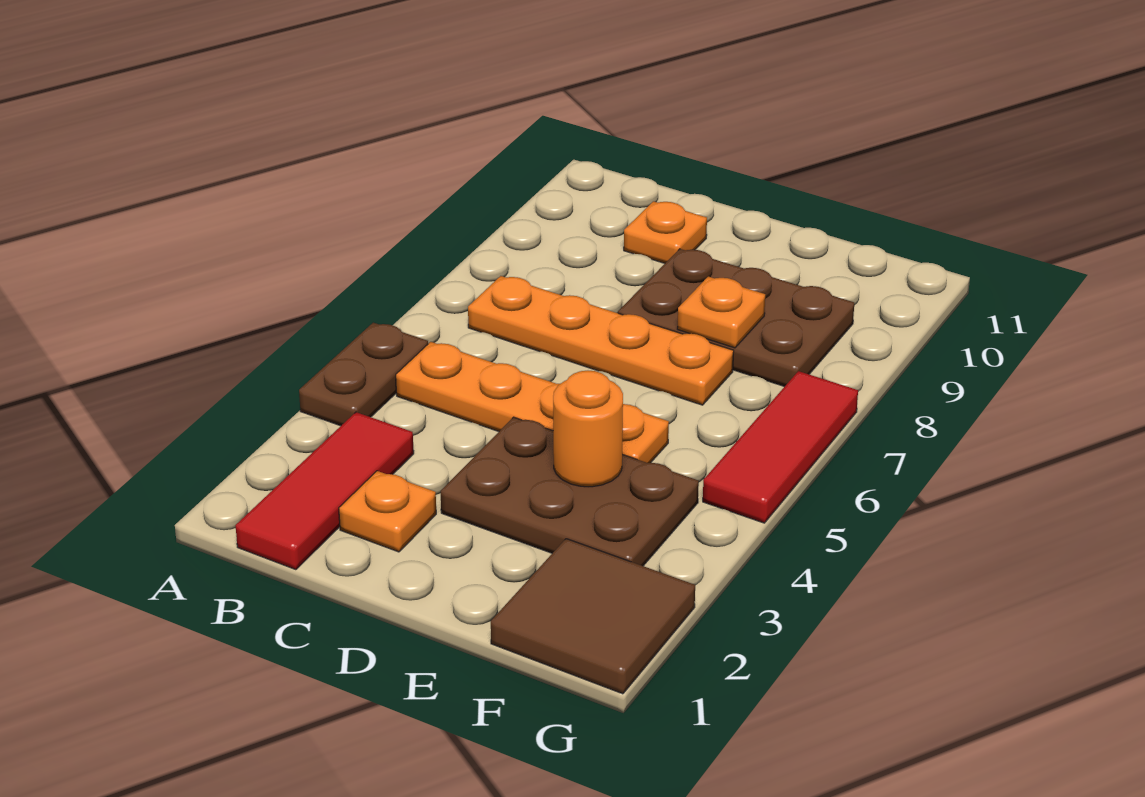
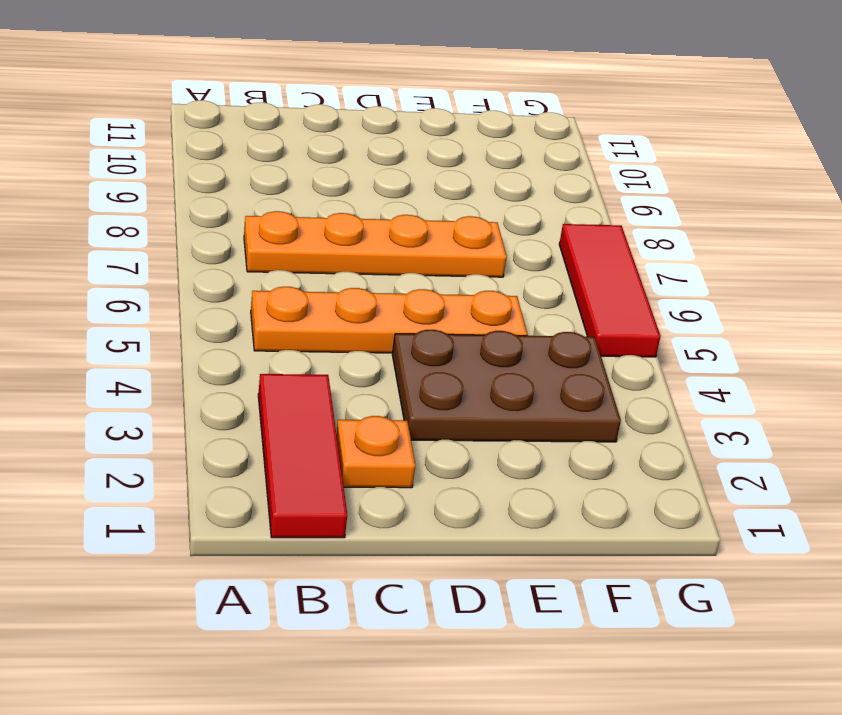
none -> brown plate A4:A5 level 1
none -> orange plate C10 level 1
none -> brown plate D8:F9 level 1

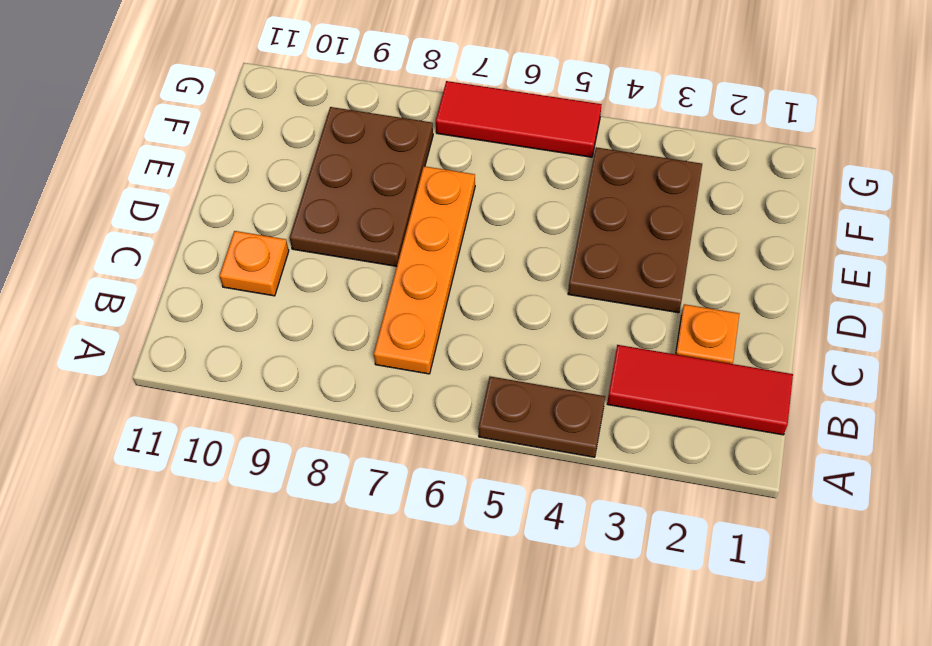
none -> orange plate B5:E5 level 1
none -> brown tile F1:G2 level 1
none -> orange round brick E4 level 2

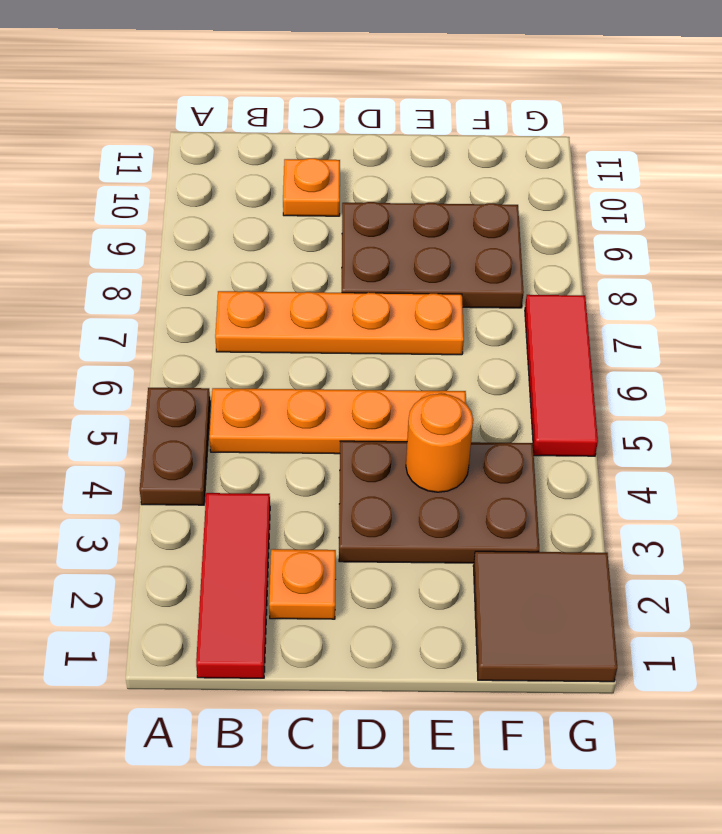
none -> orange plate E8 level 2

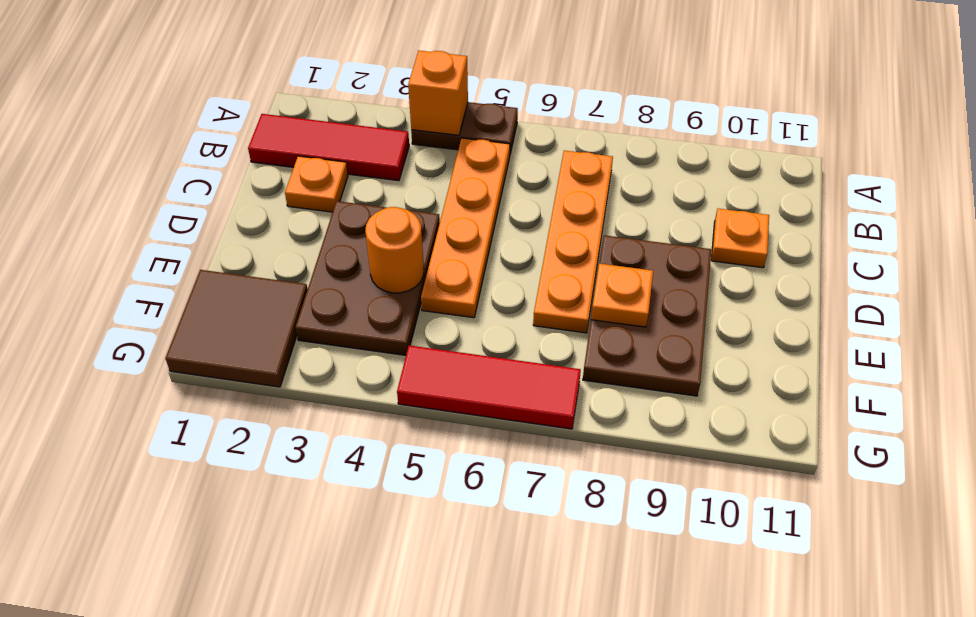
orange brick A4 level 2 -> none

